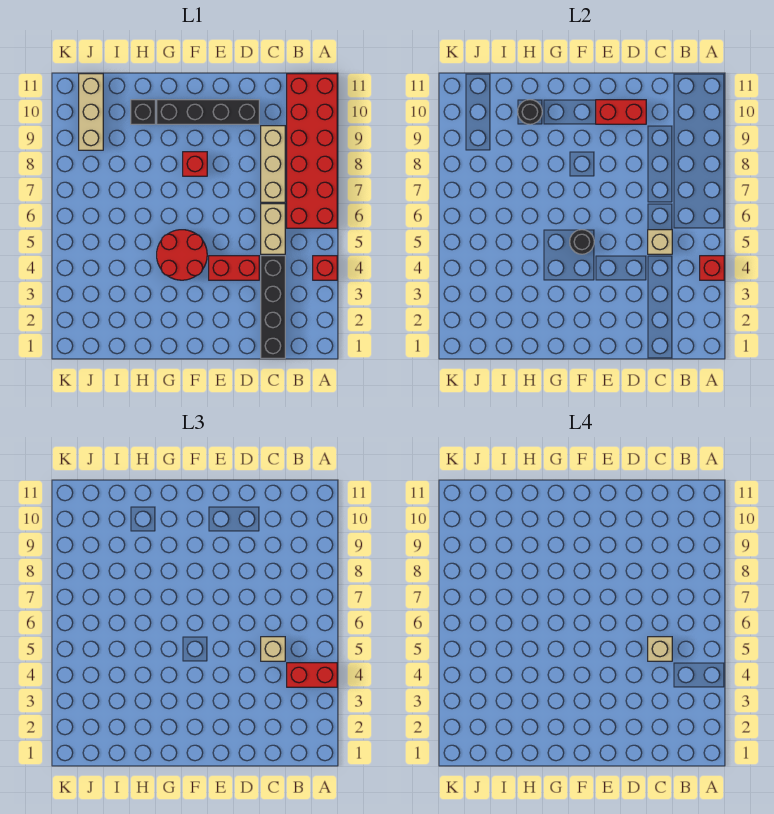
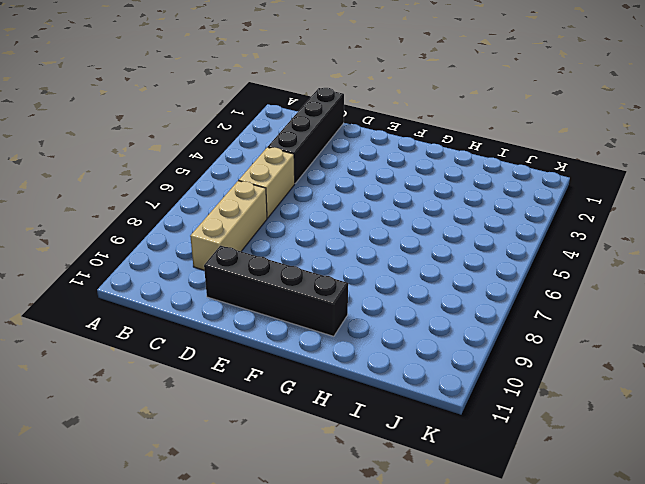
none -> red brick A4 level 1
none -> red brick A6:B11 level 1
none -> red brick D4:E4 level 1

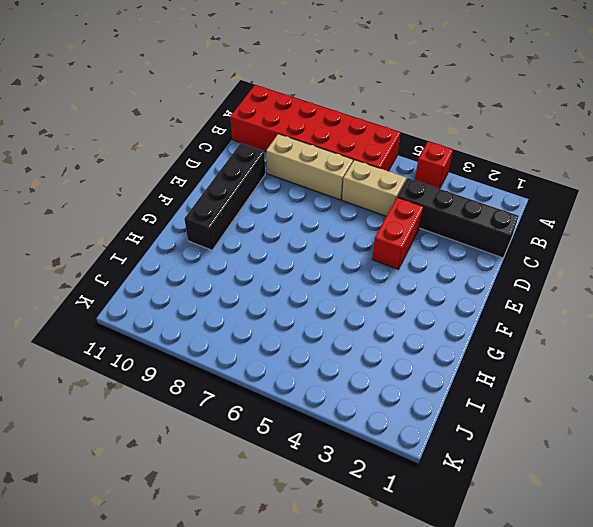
none -> red round brick F4:G5 level 1
none -> red brick F8 level 1
none -> black brick H10 level 1

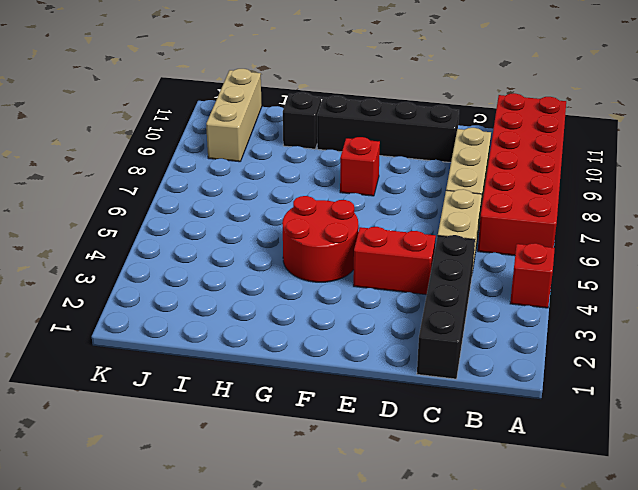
none -> red brick A4 level 2
none -> tan brick C5 level 2
none -> red brick D10:E10 level 2

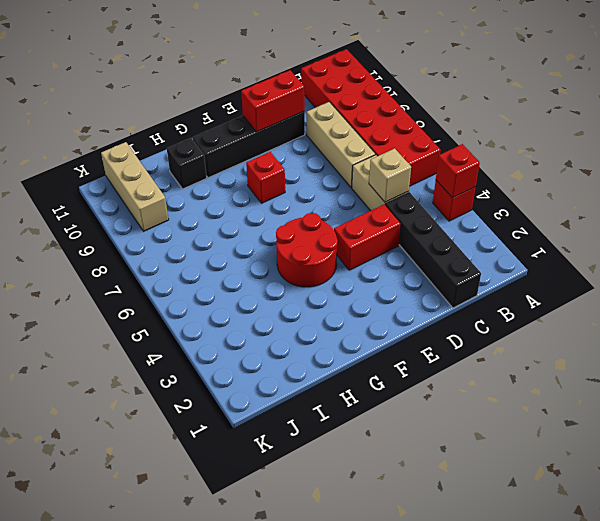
none -> black round brick F5 level 2
none -> black round brick H10 level 2
none -> red brick A4:B4 level 3

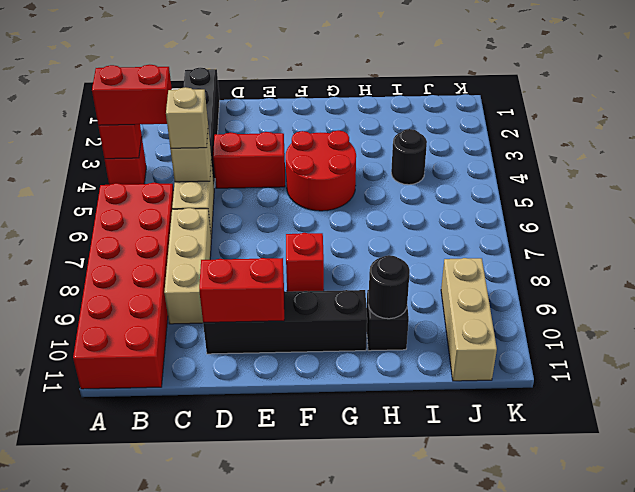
black round brick I4 level 1 -> black round brick F5 level 2
none -> tan brick C5 level 4

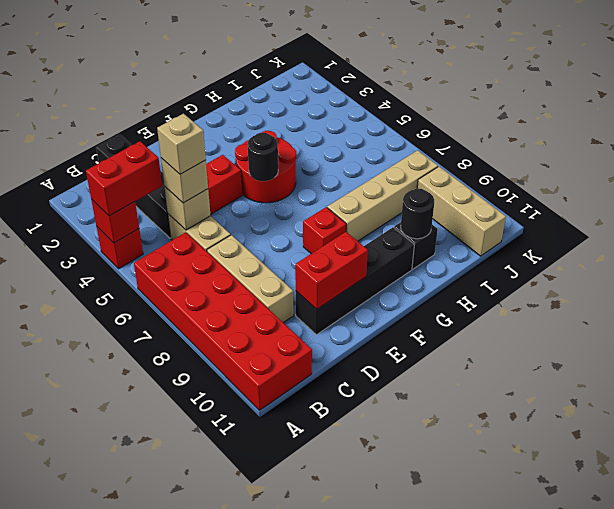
tan brick G8:J8 level 1 -> none

